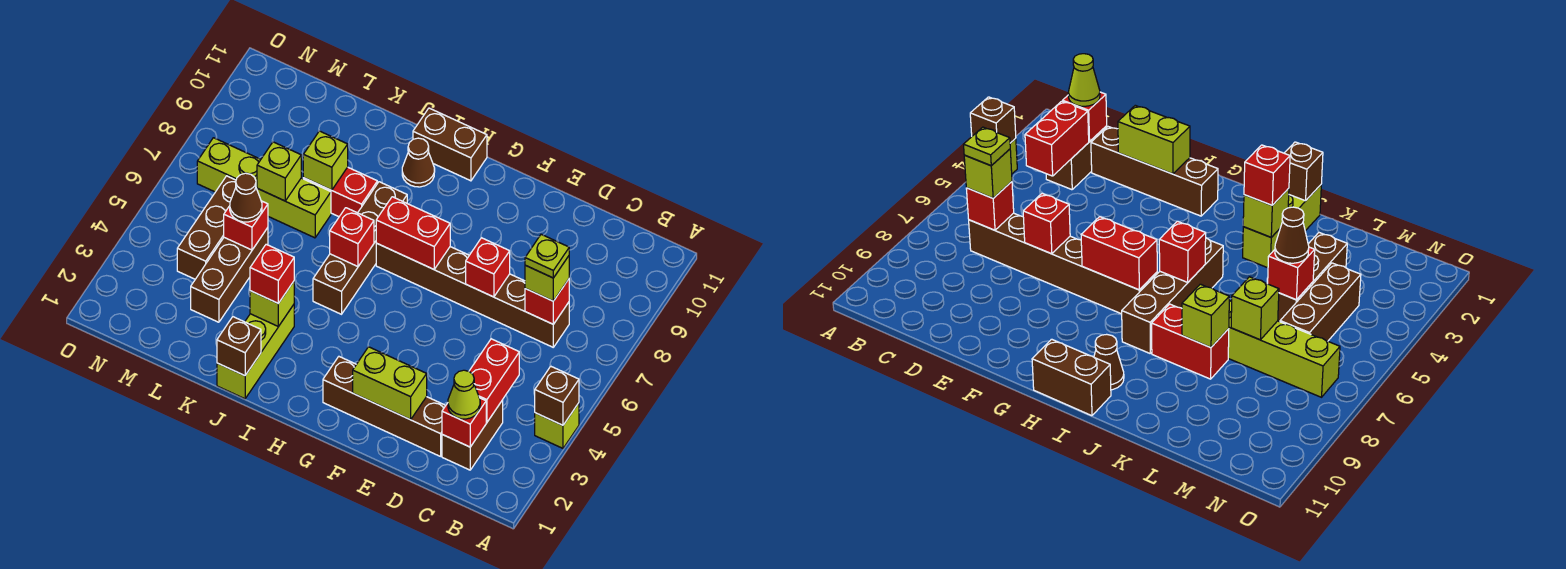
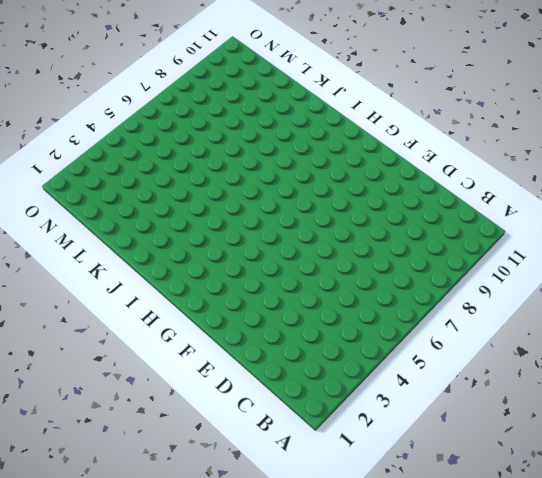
none -> lime brick A4 level 1
none -> brown brick C2:C3 level 1
none -> brown brick C7:H7 level 1
none -> brown brick D2:G2 level 1

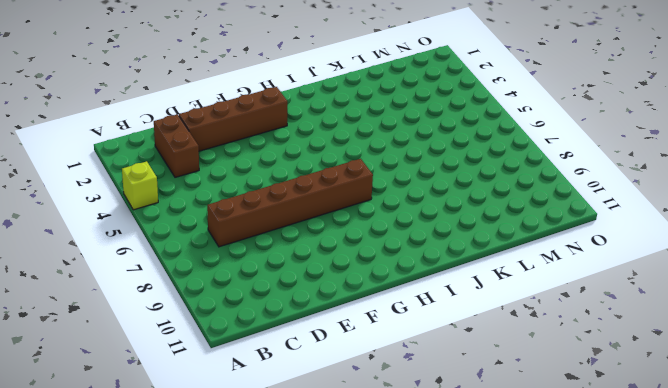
none -> brown brick H11:I11 level 1
none -> brown brick I5:I8 level 1
none -> brown cone I10 level 1
none -> lime brick J1:J3 level 1

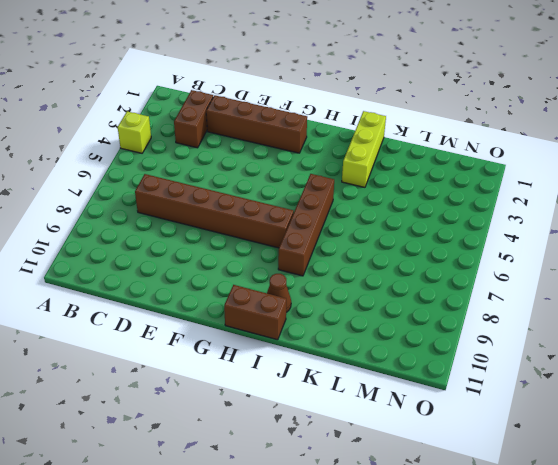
none -> red brick J8:K8 level 1
none -> lime brick K7:N7 level 1
none -> brown brick L3:L5 level 1
none -> brown brick M4:M6 level 1

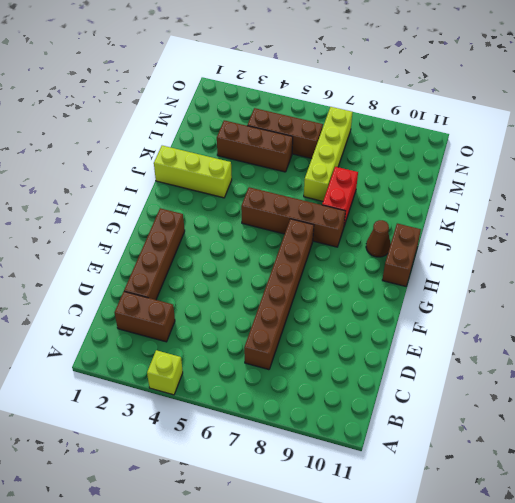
none -> brown brick A4 level 2
none -> red brick C2 level 2
none -> red brick C3:C4 level 2
none -> red brick C7 level 2

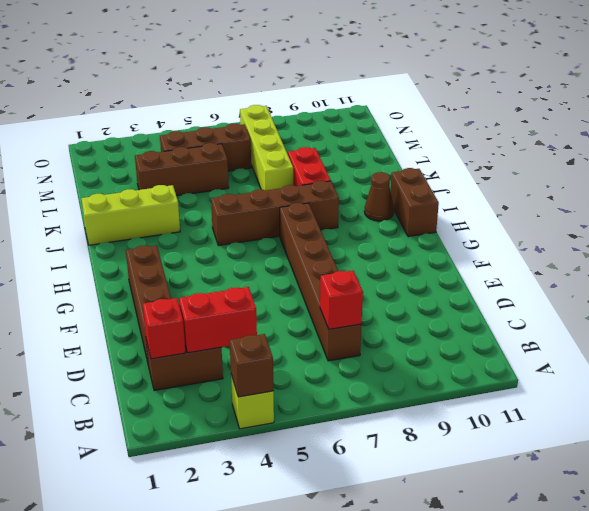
none -> lime brick E2:F2 level 2
none -> red brick E7 level 2
none -> red brick G7:H7 level 2
none -> red brick I6 level 2

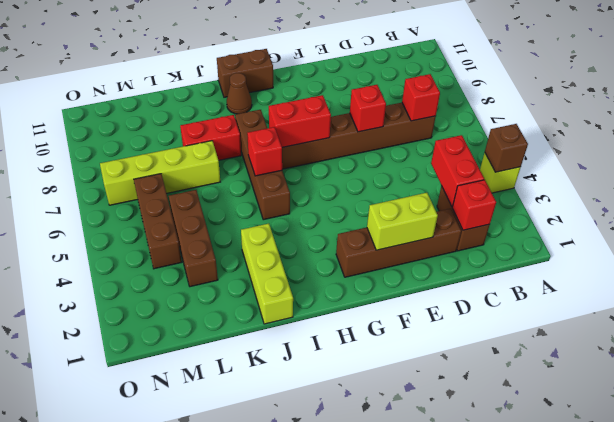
none -> brown brick J1 level 2
none -> lime brick J3 level 2
none -> lime brick K8 level 2
none -> red brick L5 level 2

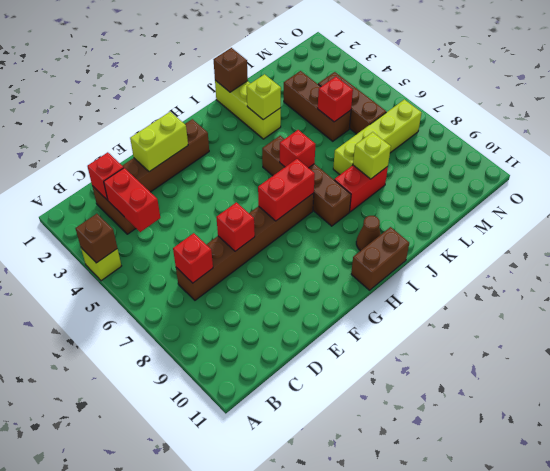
none -> lime brick L7 level 2
none -> lime cone C2 level 3
none -> lime brick C7 level 3
none -> red brick J3 level 3

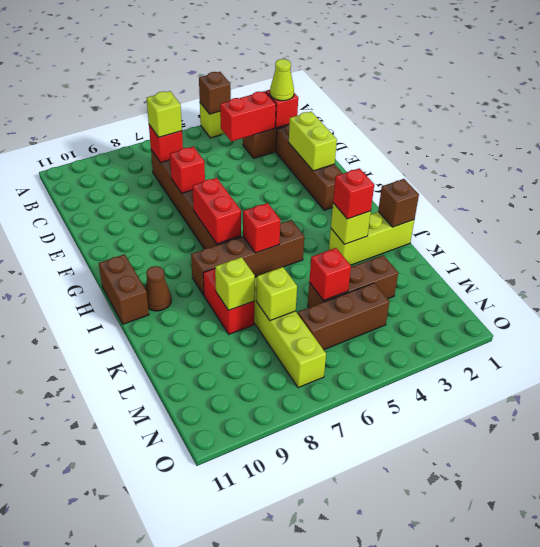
none -> brown cone L5 level 3
none -> lime plate C7 level 4

